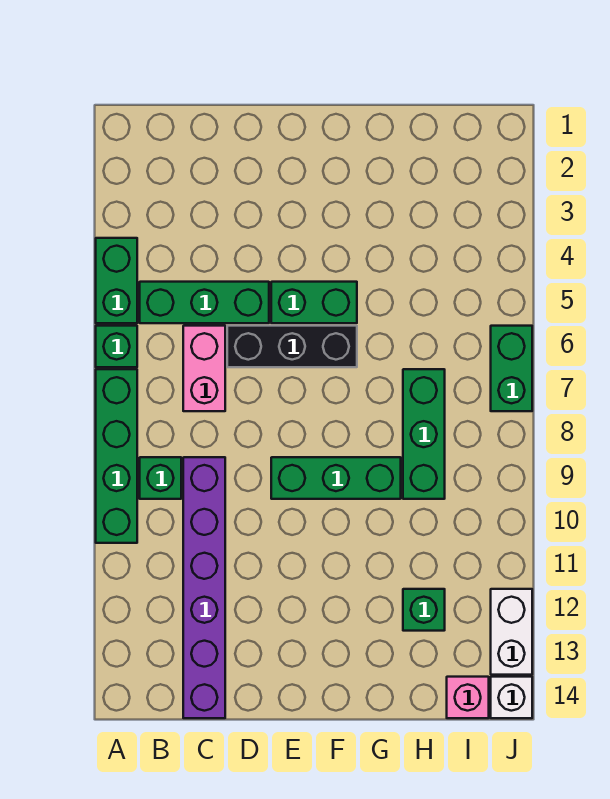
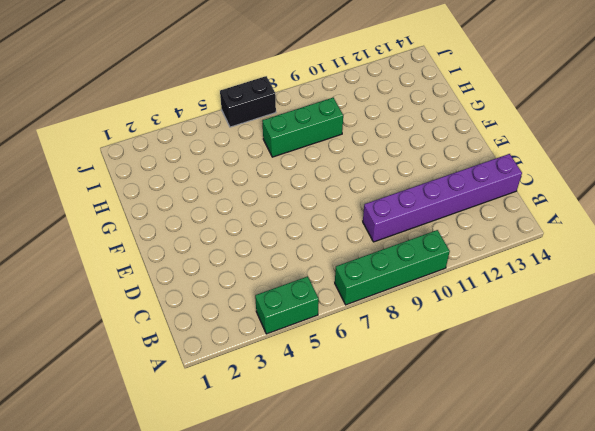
black brick J6:J7 level 1 -> green brick J6:J7 level 1
none -> green brick A6 level 1
none -> green brick B5:D5 level 1
none -> green brick B9 level 1

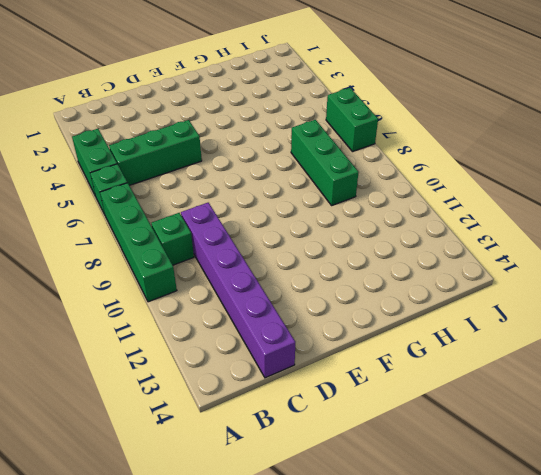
none -> pink brick C6:C7 level 1
none -> black brick D6:F6 level 1
none -> green brick E5:F5 level 1

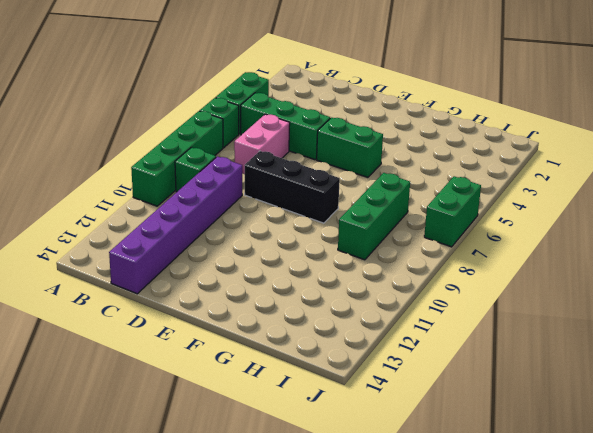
black brick D8:F8 level 1 -> black brick D6:F6 level 1
none -> green brick E9:G9 level 1
none -> green brick H12 level 1
none -> pink brick I14 level 1

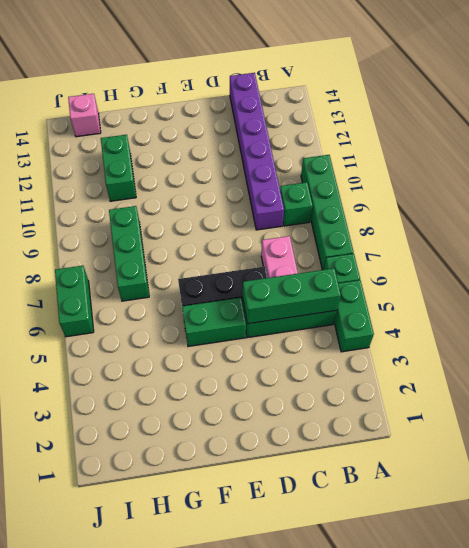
green brick B5:D5 level 2 -> green brick E9:G9 level 1
green brick H11:H12 level 1 -> green brick H12 level 1
none -> white brick J12:J13 level 1
none -> white brick J14 level 1

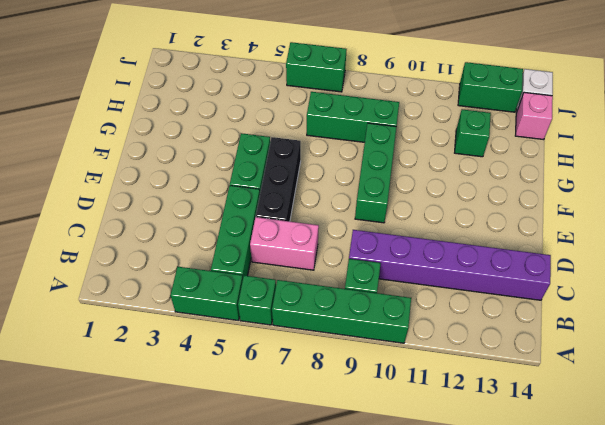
green brick J12:J13 level 1 -> white brick J12:J13 level 1

